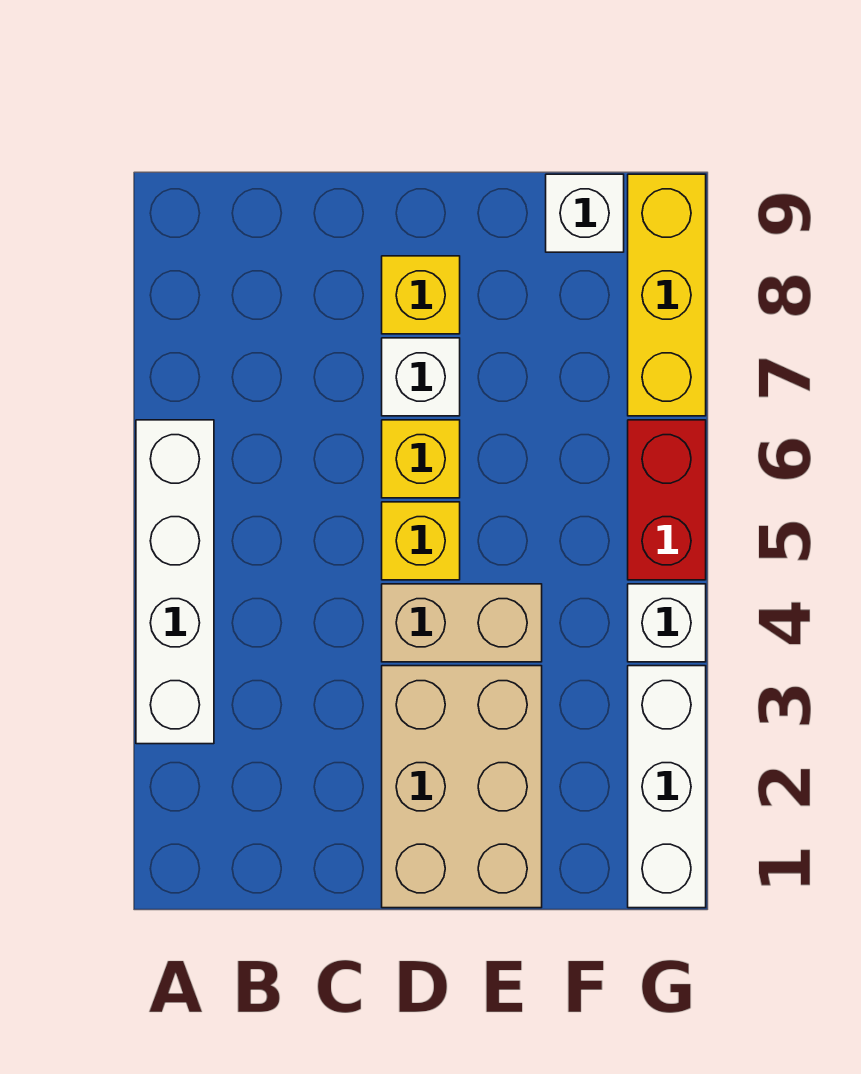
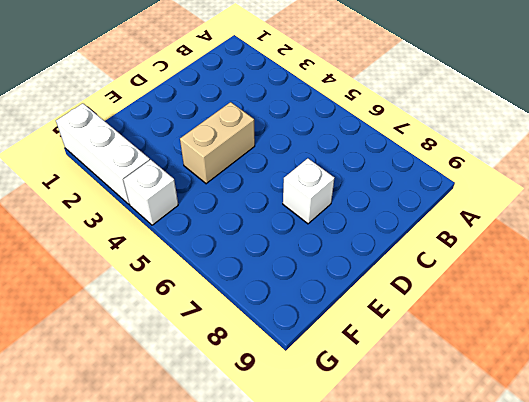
none -> white brick A3:A6 level 1
none -> tan brick D1:E3 level 1
none -> yellow brick D5 level 1

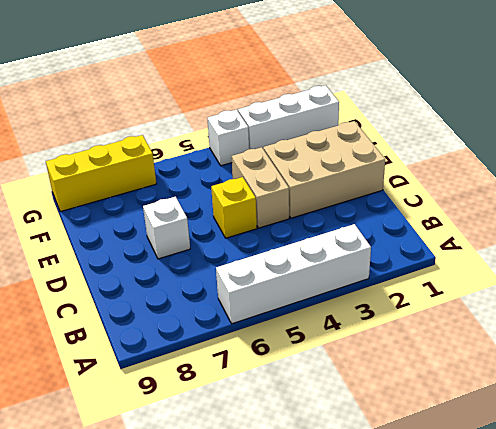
none -> yellow brick D6 level 1
none -> yellow brick D8 level 1
none -> white brick F9 level 1

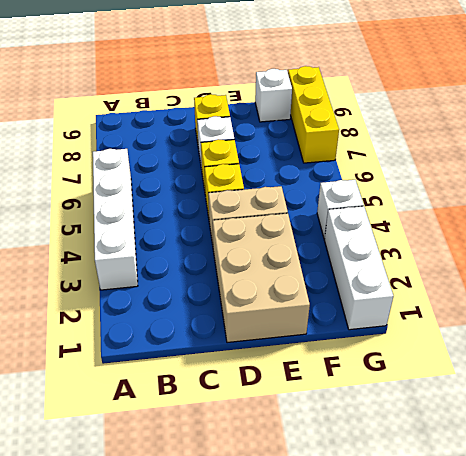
none -> red brick G5:G6 level 1

